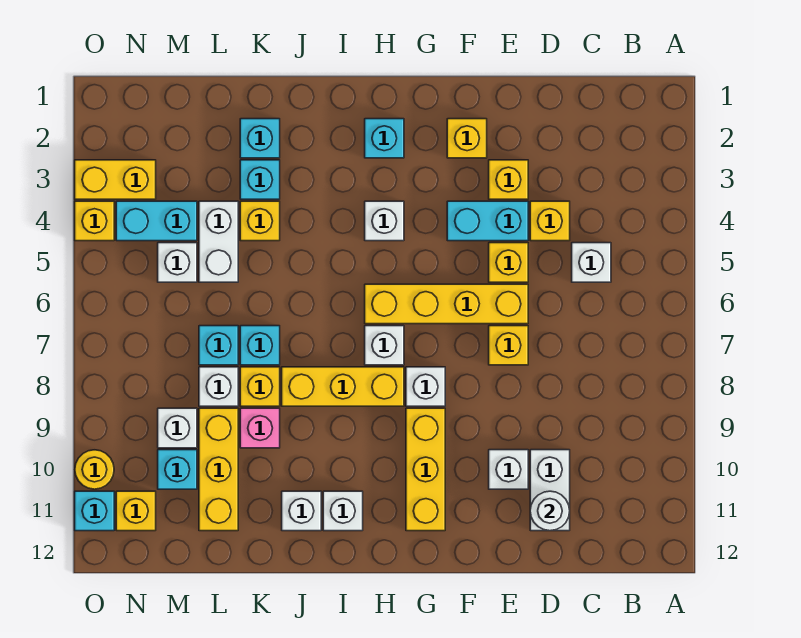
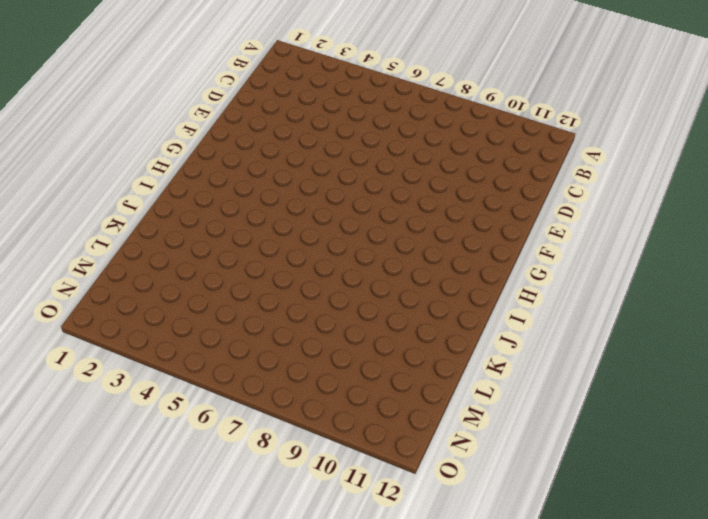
none -> white brick C5 level 1
none -> yellow brick D4 level 1
none -> white brick D10:D11 level 1
none -> yellow brick E3 level 1

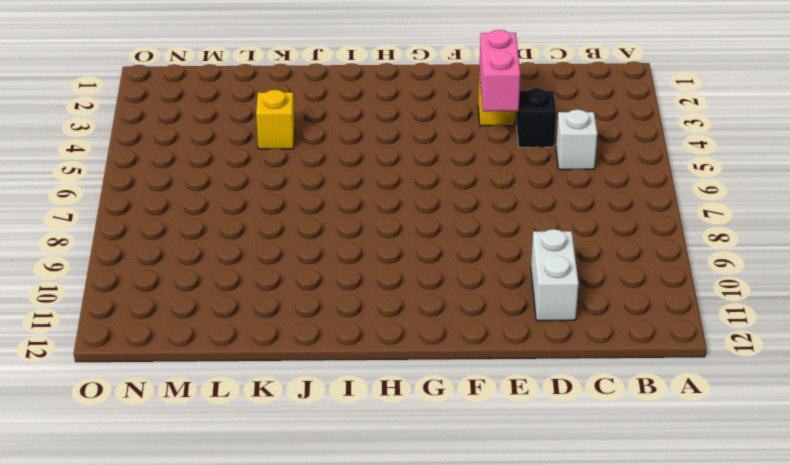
black brick D4 level 1 -> yellow brick D4 level 1
pink brick E3:E4 level 2 -> none
none -> cyan brick E4:F4 level 1
none -> yellow brick E5 level 1
none -> yellow brick E6:H6 level 1
none -> yellow brick E7 level 1

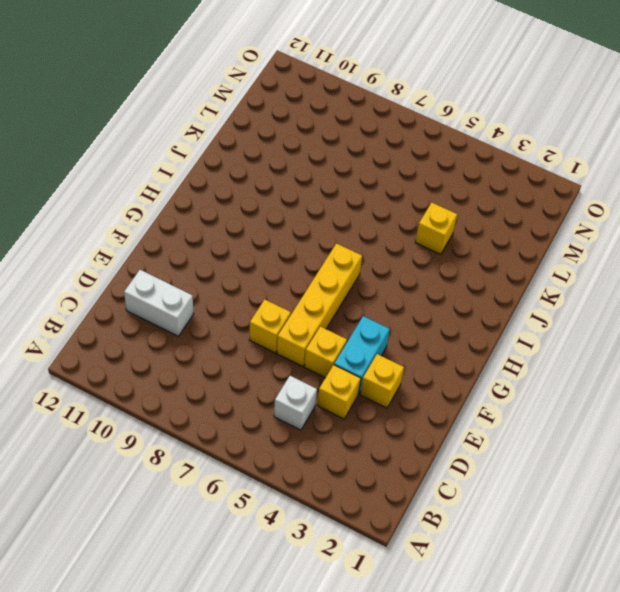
none -> white brick E10 level 1
none -> yellow brick F2 level 1
none -> white brick G8 level 1
none -> yellow brick G9:G11 level 1

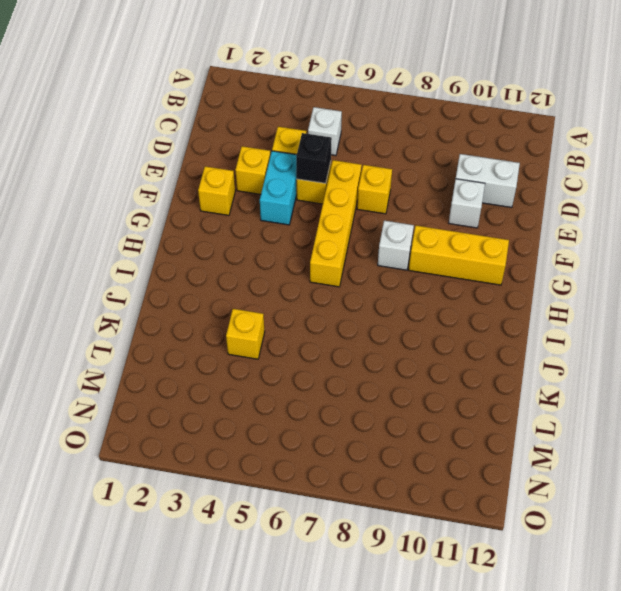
black brick E5 level 2 -> none
none -> cyan brick H2 level 1
none -> white brick H4 level 1
none -> white brick H7 level 1
none -> yellow brick H8:J8 level 1

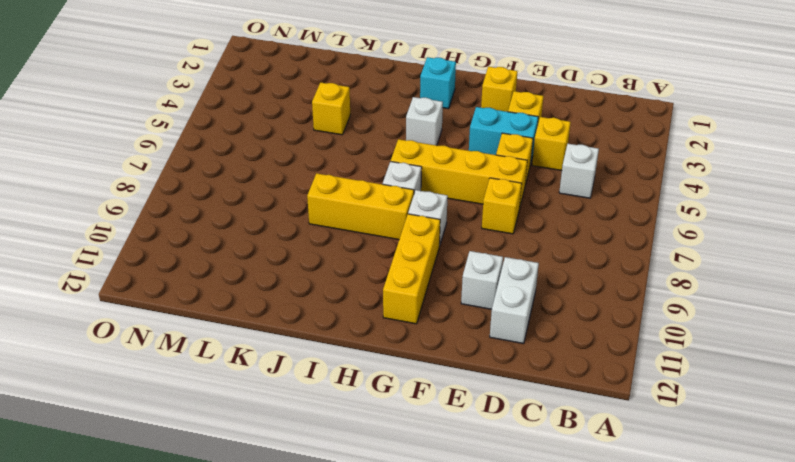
none -> white brick I11 level 1
none -> white brick J11 level 1
none -> cyan brick K2 level 1
none -> cyan brick K3 level 1

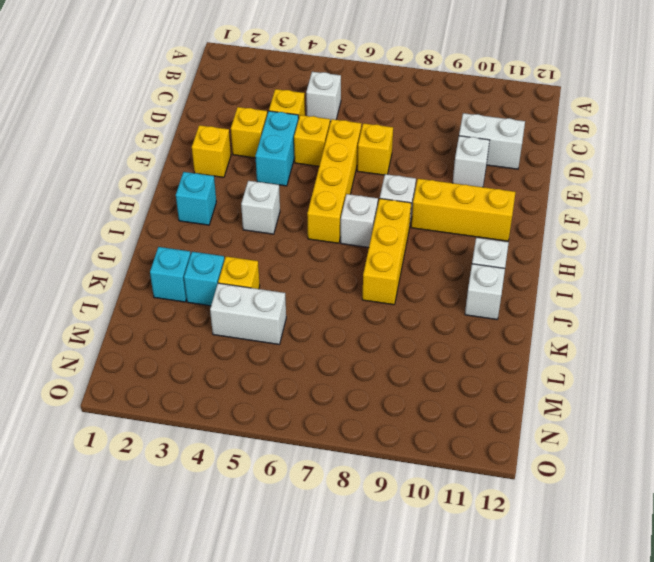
none -> cyan brick K7 level 1
none -> yellow brick K8 level 1
none -> pink brick K9 level 1
none -> cyan brick L7 level 1

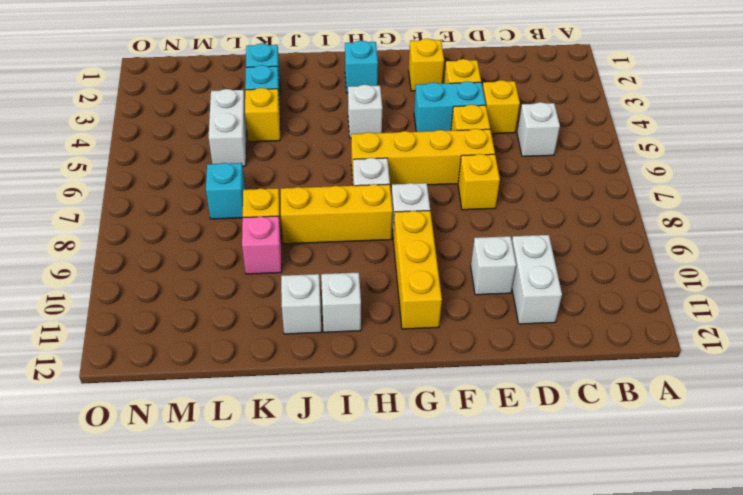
none -> cyan brick K7 level 1
none -> white brick L8 level 1
none -> yellow brick L9:L11 level 1
none -> cyan brick M4:N4 level 1

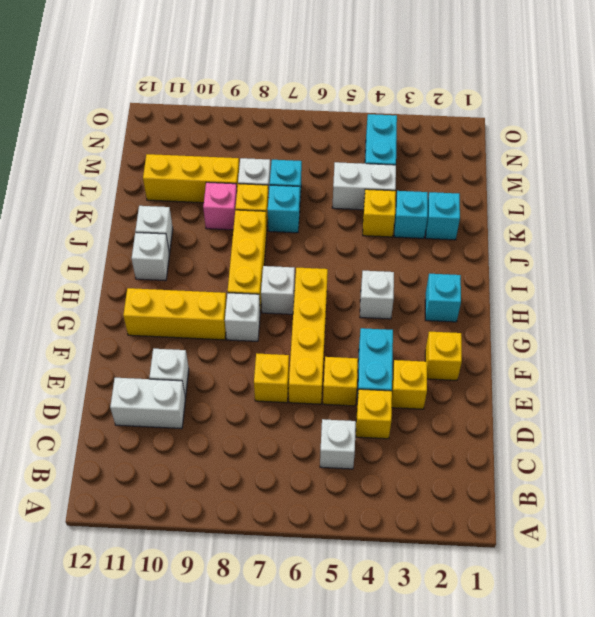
none -> white brick M5 level 1
none -> white brick M9 level 1
none -> cyan brick M10 level 1
none -> yellow brick N3:O3 level 1

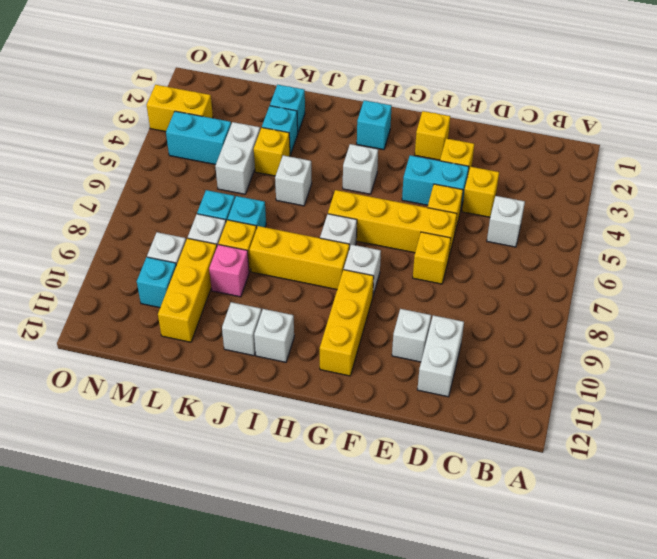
white brick J5 level 1 -> white brick M5 level 1
none -> yellow brick N11 level 1
none -> yellow brick O4 level 1
none -> yellow round brick O10 level 1
none -> cyan brick O11 level 1

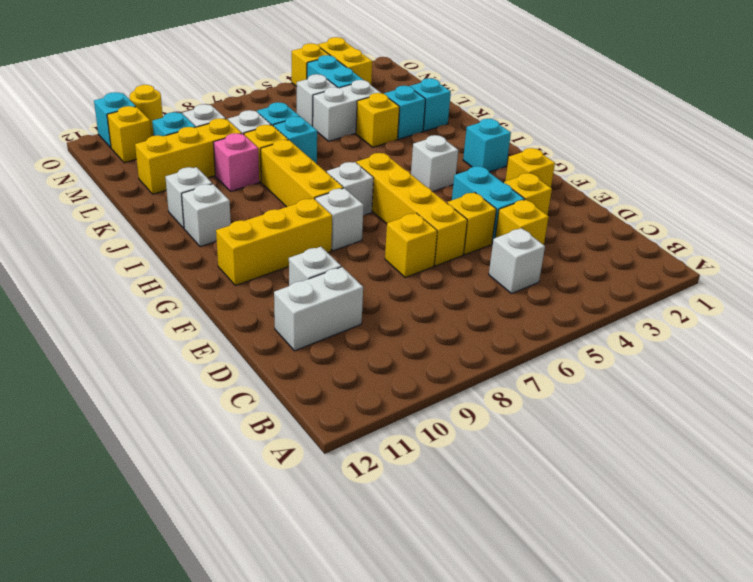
none -> white round brick D11 level 2

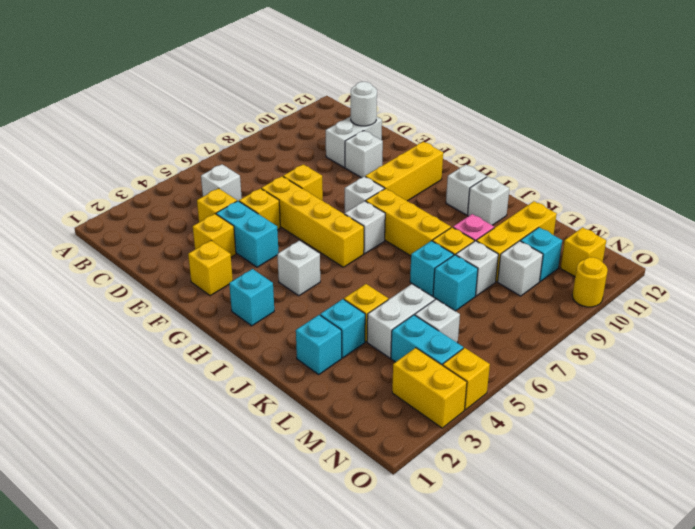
none -> cyan brick O11 level 1

